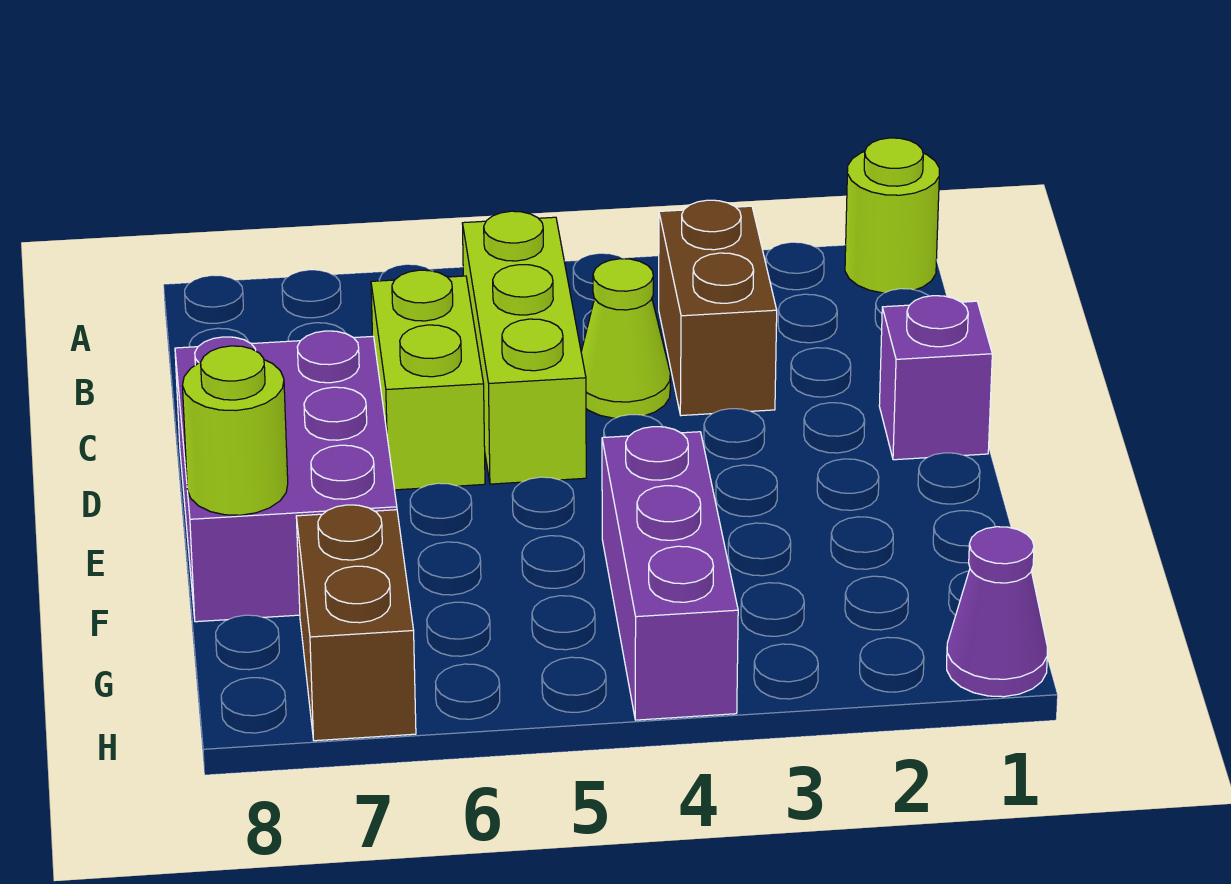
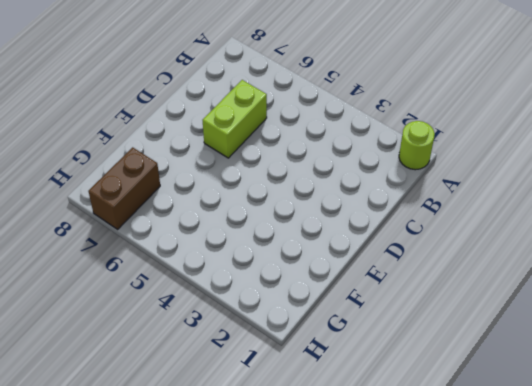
none -> brown brick B3:C3 level 1
none -> lime brick B5:D5 level 1

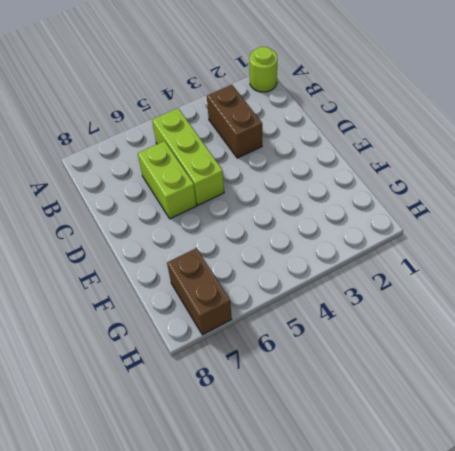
none -> lime cone C4 level 1
none -> purple brick D1 level 1

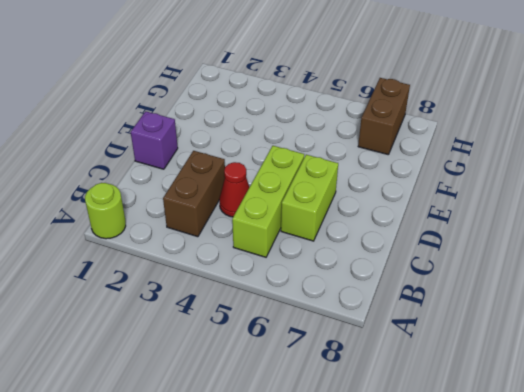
red cone C4 level 1 -> lime cone C4 level 1
none -> purple brick D7:F8 level 1
none -> purple brick F4:H4 level 1

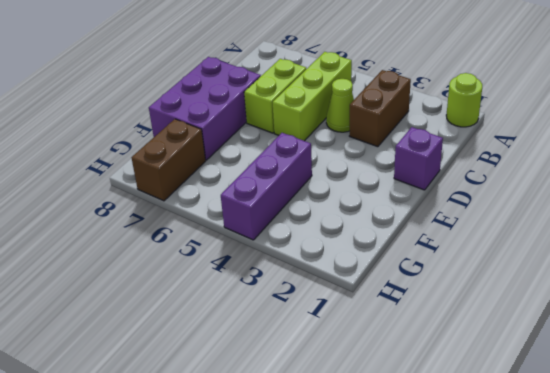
none -> purple cone H1 level 1
none -> lime round brick F8 level 2

